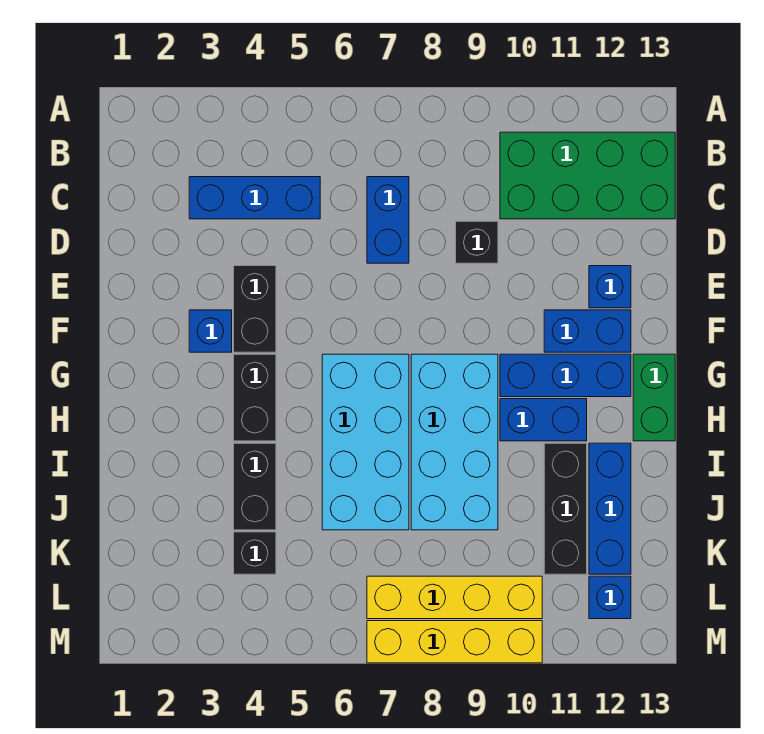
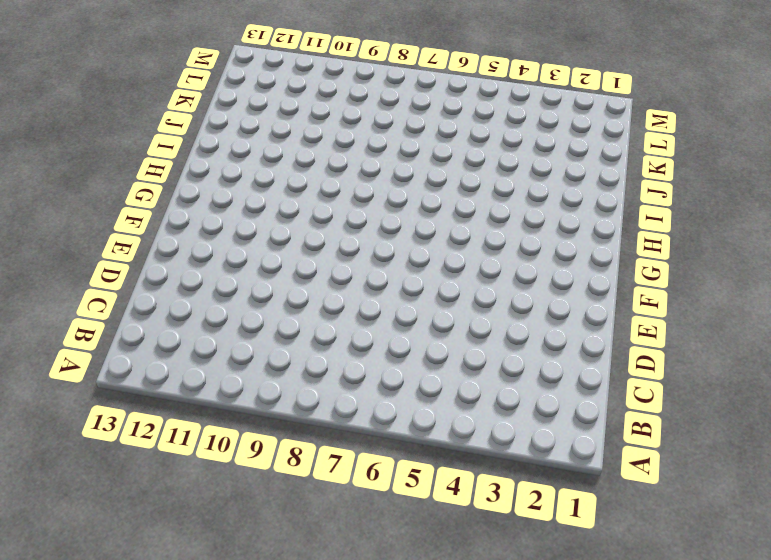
none -> green brick B10:C13 level 1
none -> blue brick C3:C5 level 1
none -> blue brick C7:D7 level 1

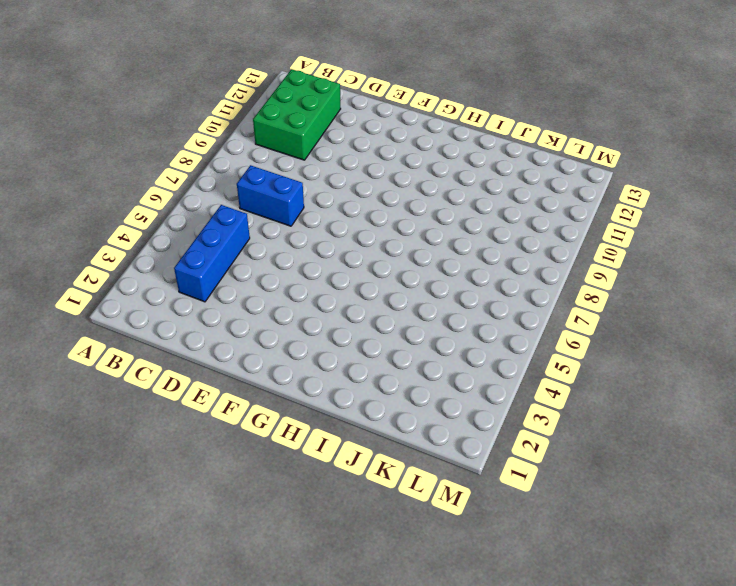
green brick B10:C12 level 1 -> green brick B10:C13 level 1
none -> black brick D9 level 1
none -> black brick E4:F4 level 1
none -> blue brick E12 level 1

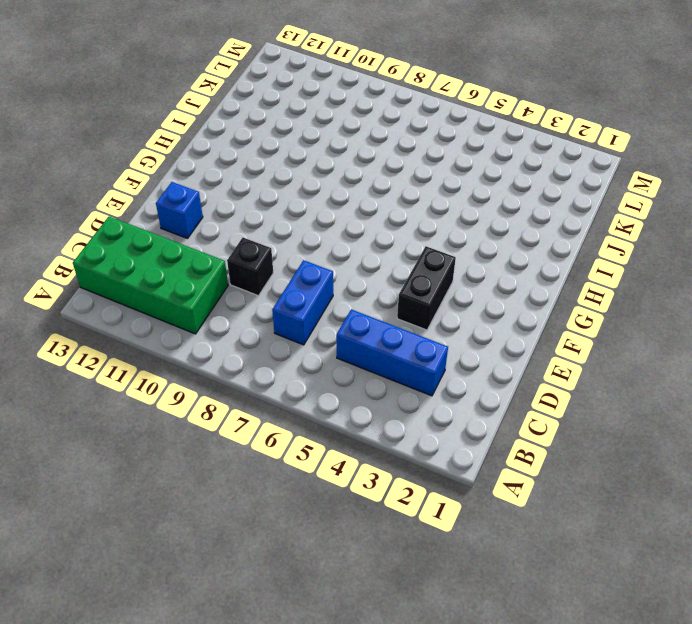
none -> blue brick F3 level 1
none -> blue brick F11:F12 level 1
none -> black brick G4:H4 level 1

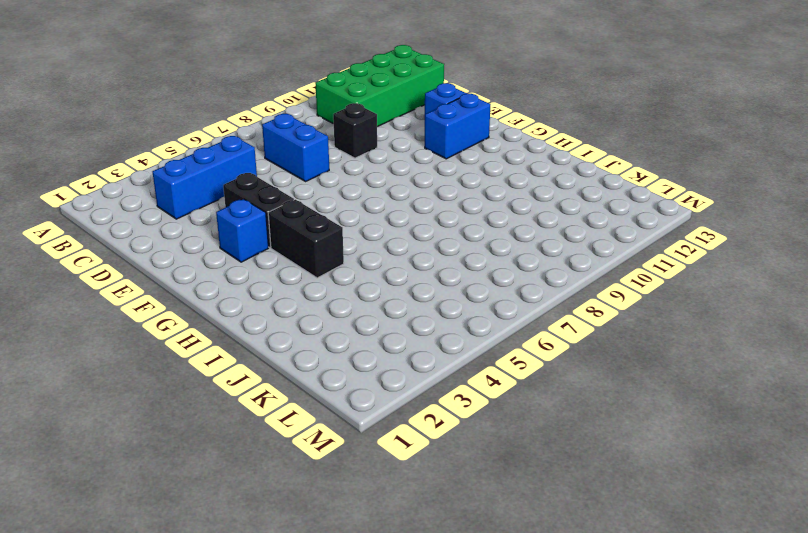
none -> cyan brick G6:J7 level 1
none -> cyan brick G8:J9 level 1
none -> blue brick G10:G12 level 1

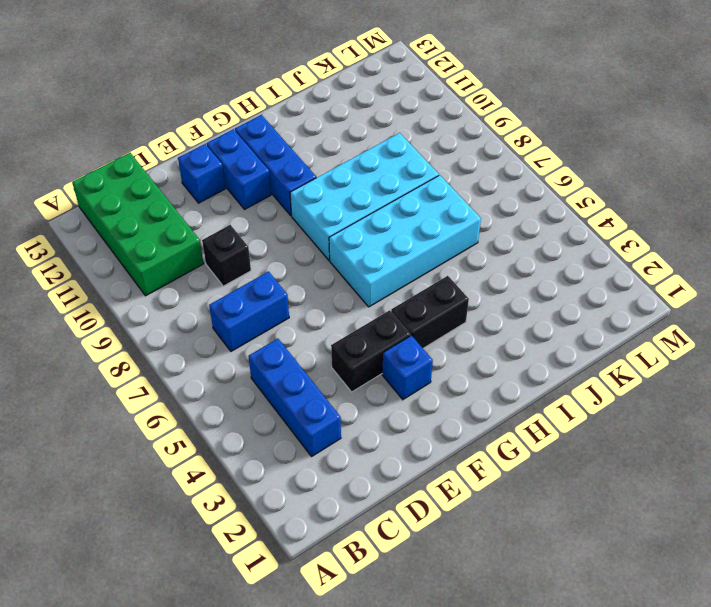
none -> green brick G13:H13 level 1
none -> blue brick H10:H11 level 1
none -> black brick I4:J4 level 1

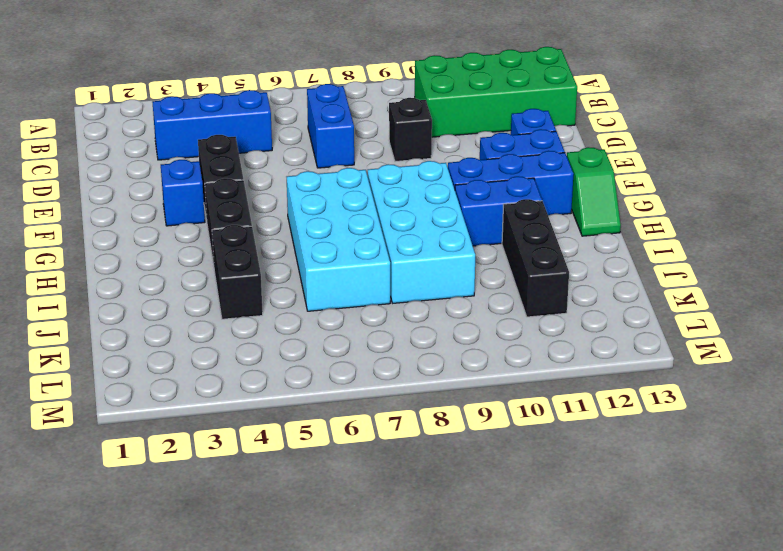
green slope G13:H13 level 1 top G -> green brick G13:H13 level 1
none -> blue brick I12:K12 level 1
none -> black brick K4 level 1
none -> yellow brick L7:L10 level 1

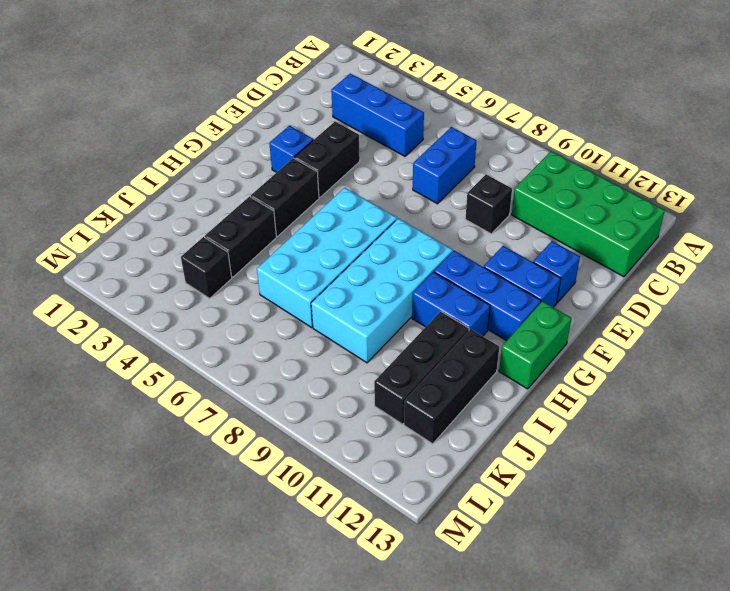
black brick I12:K12 level 1 -> blue brick I12:K12 level 1
none -> yellow brick L7:L10 level 1
none -> blue brick L12 level 1
none -> yellow brick M7:M10 level 1

